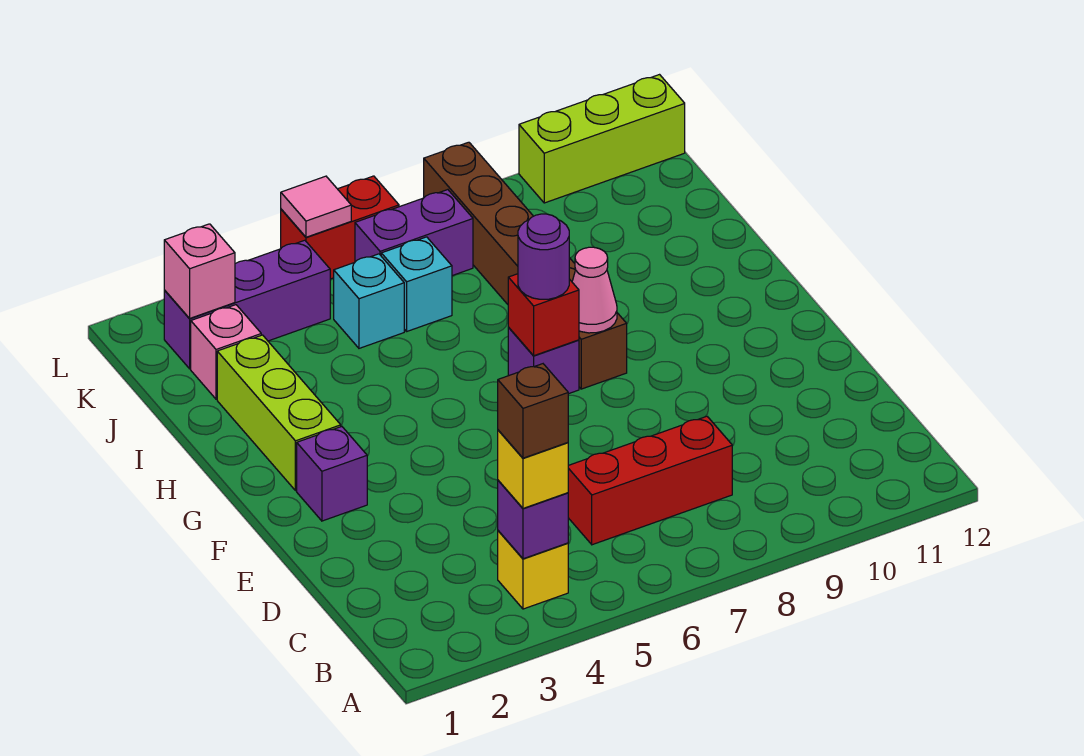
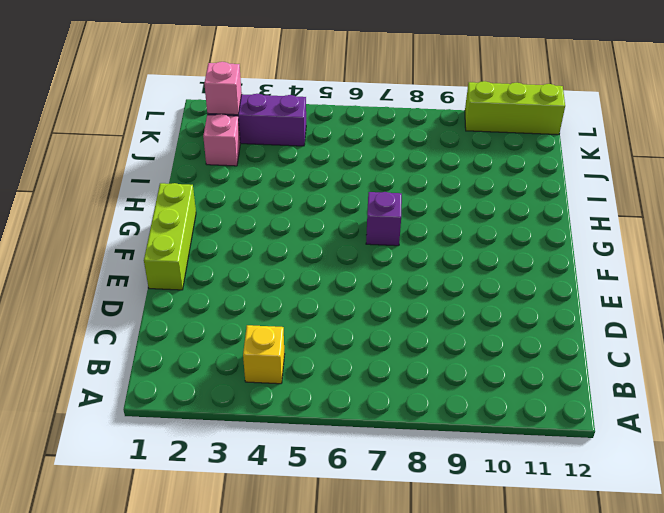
lime brick E1:G1 level 1 -> lime brick G2:I2 level 1
none -> red brick C6:C8 level 1
none -> purple brick F2 level 1
none -> brown brick G8:L8 level 1

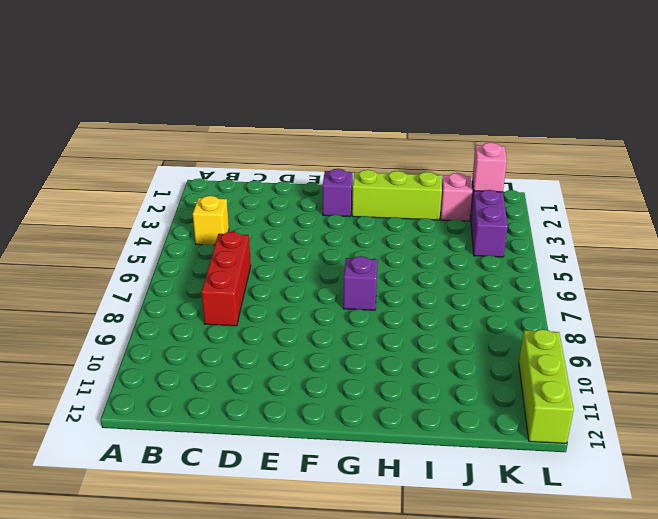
none -> brown brick G8:L8 level 1
none -> cyan brick J5 level 1
none -> cyan brick J6 level 1

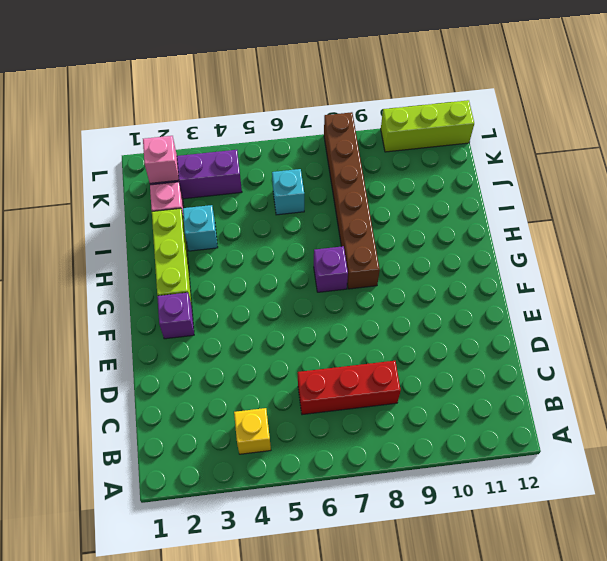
cyan brick I3 level 1 -> cyan brick J5 level 1
none -> purple brick K6:K7 level 1
none -> red brick L5:L6 level 1
none -> purple brick B4 level 2

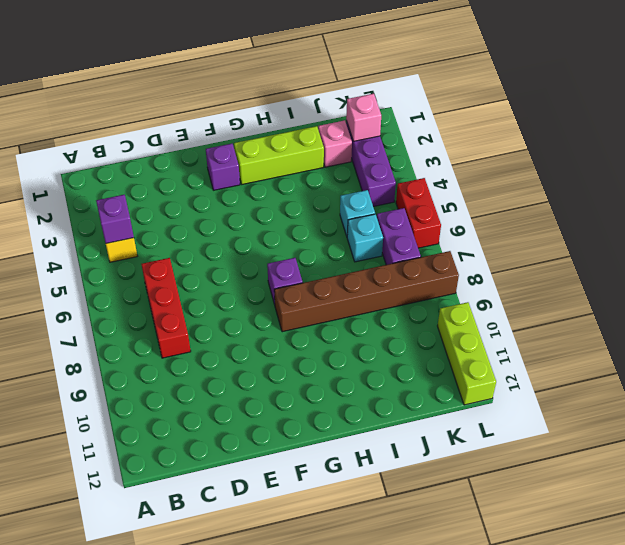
none -> red brick G7 level 2
none -> pink cone G8 level 2
none -> pink tile L5 level 2

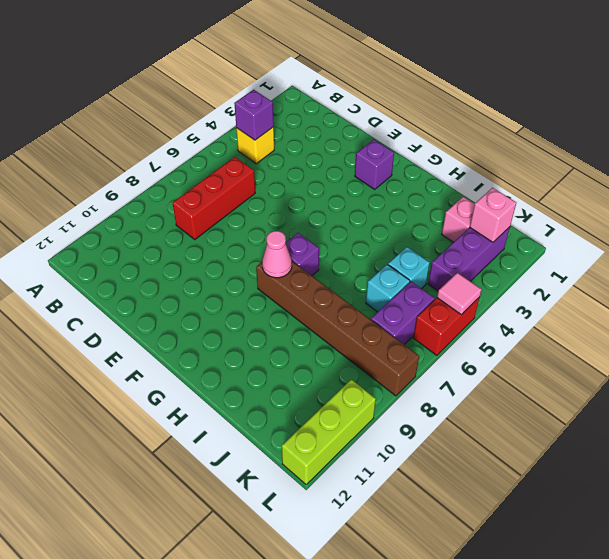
none -> lime brick G2:I2 level 1
none -> red brick G7 level 2
none -> yellow brick B4 level 3

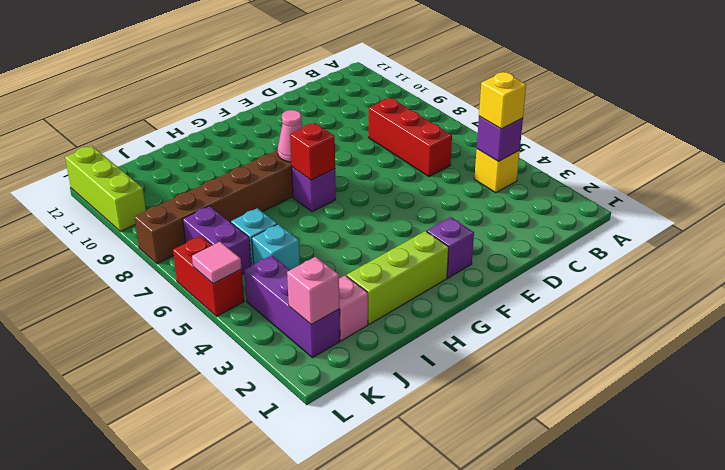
none -> purple round brick G7 level 3
none -> brown brick B4 level 4

